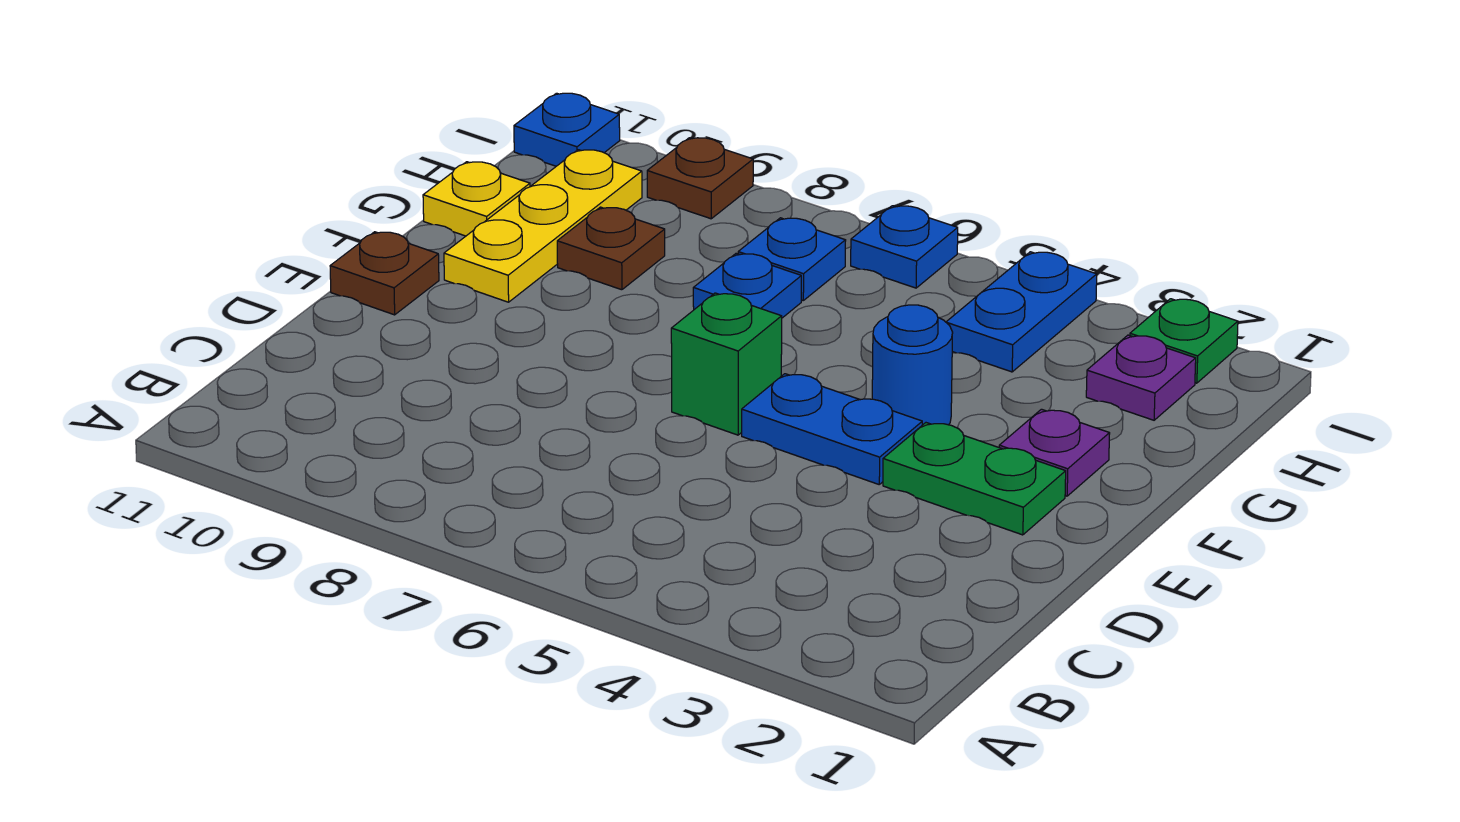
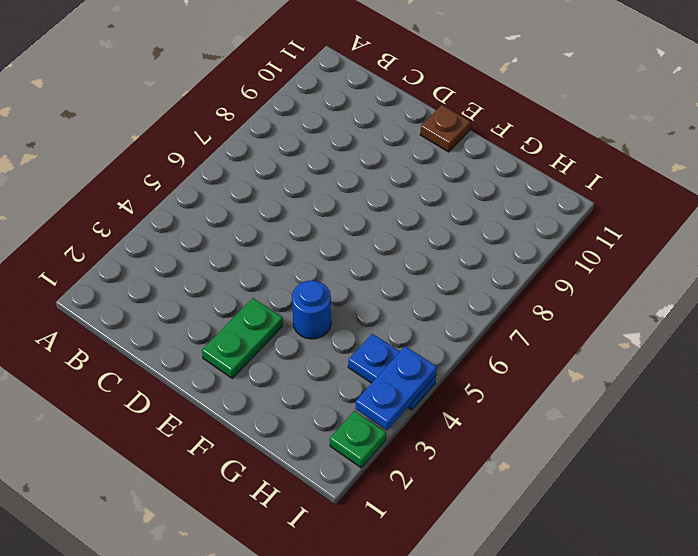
blue plate I3:I4 level 2 -> blue plate E4:E5 level 1
none -> green brick E6 level 1
none -> purple plate F2 level 1
none -> yellow plate F10:H10 level 1

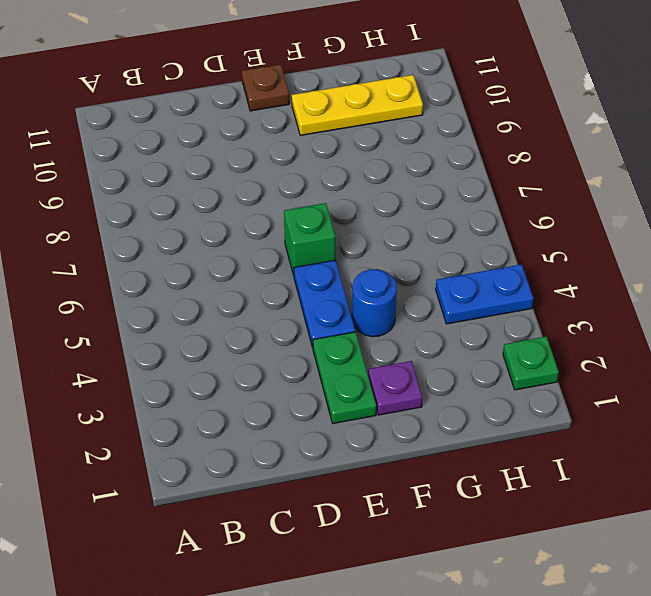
none -> blue plate G7 level 1
none -> brown plate G9 level 1
none -> yellow plate G11 level 1

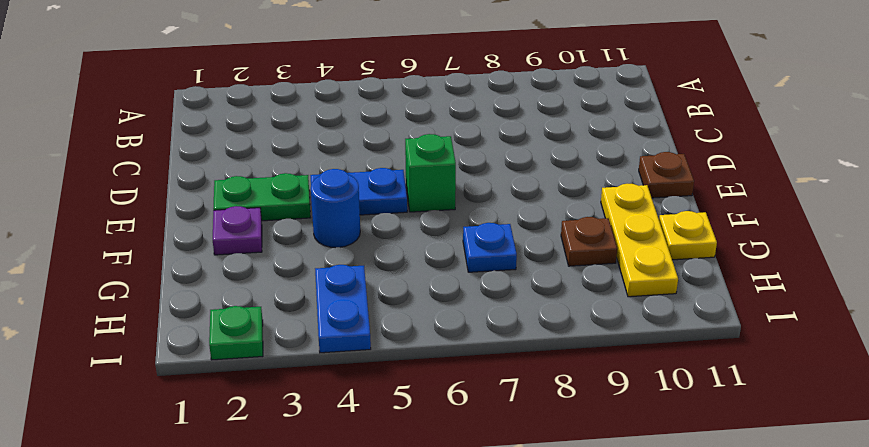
none -> purple plate H2 level 1
none -> blue plate H7 level 1
none -> blue plate I6 level 1

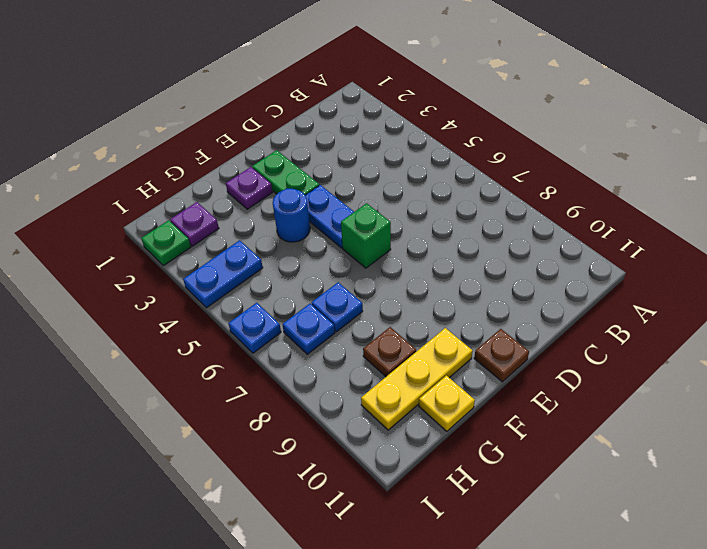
none -> brown plate I9 level 1
none -> blue plate I11 level 1

